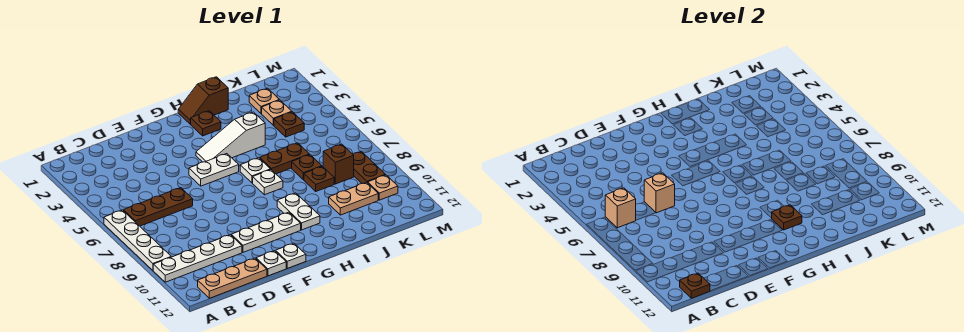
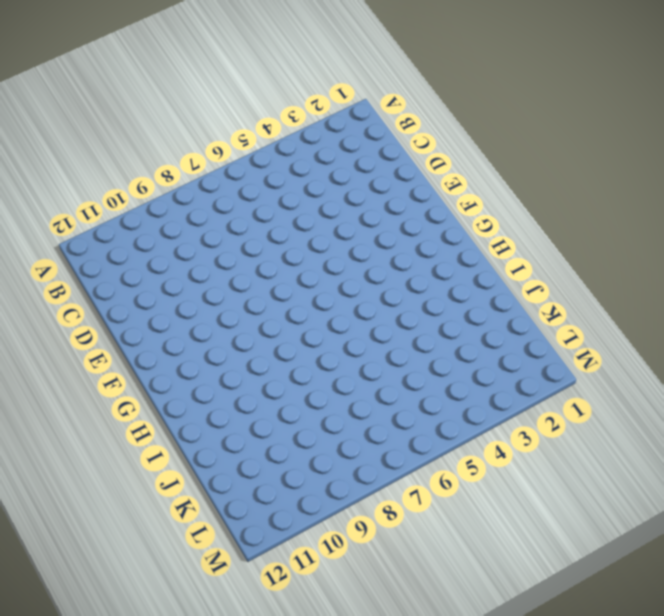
none -> white plate A6:A9 level 1
none -> white plate A10:D10 level 1
none -> brown plate B6:D6 level 1

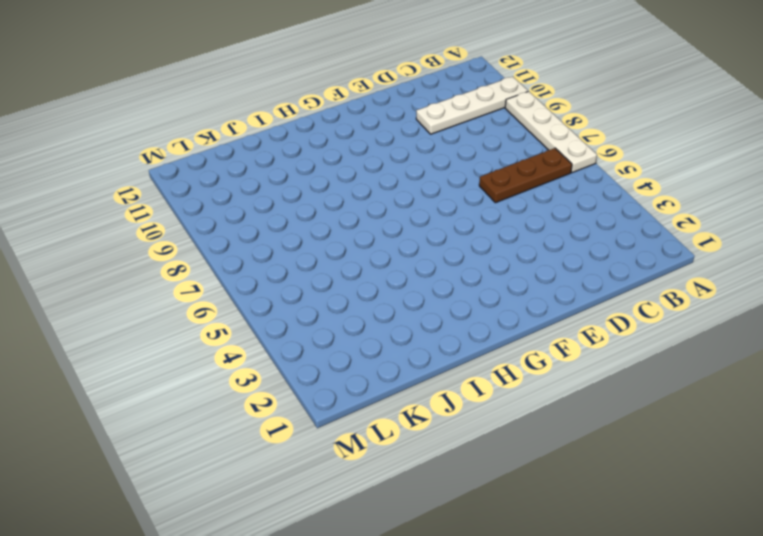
none -> tan plate B12:D12 level 1
none -> white plate E10:G10 level 1
none -> white plate E12 level 1

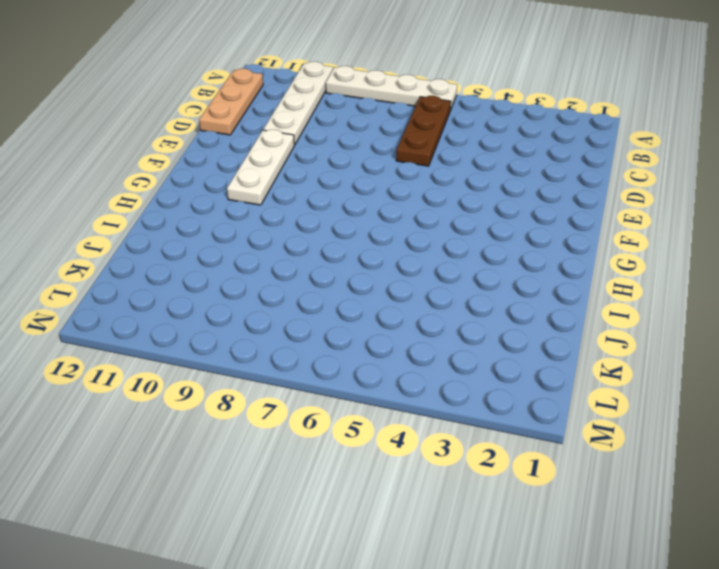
none -> white plate E12 level 1
none -> white plate F5:G5 level 1
none -> white plate F12 level 1

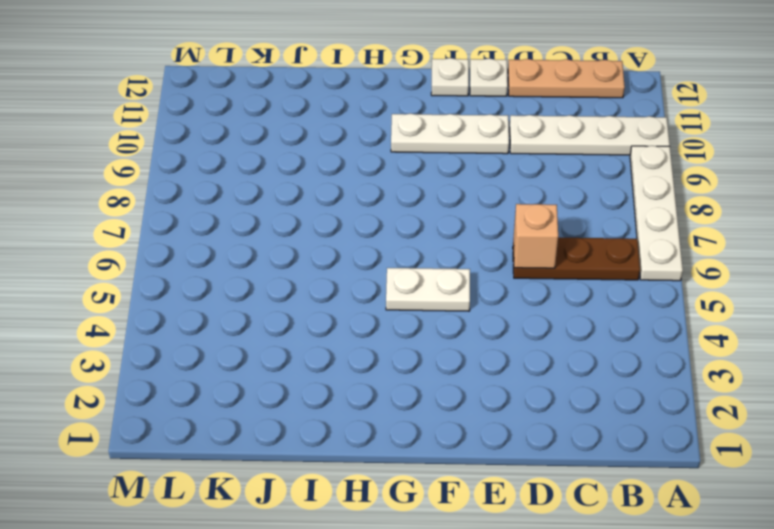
none -> white slope G4:I4 level 1 top I
none -> brown slope H1:I1 level 1 top I
none -> brown plate H2 level 1

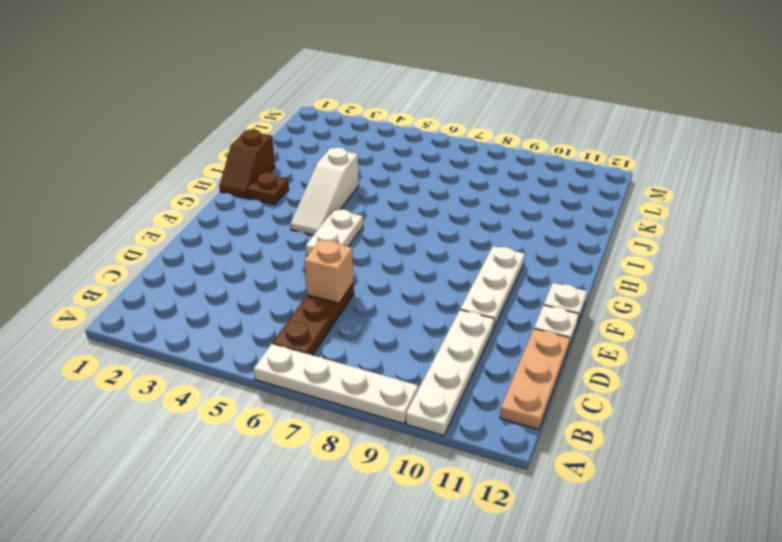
none -> white plate H6 level 1
none -> white plate H7 level 1
none -> white plate H9:H10 level 1

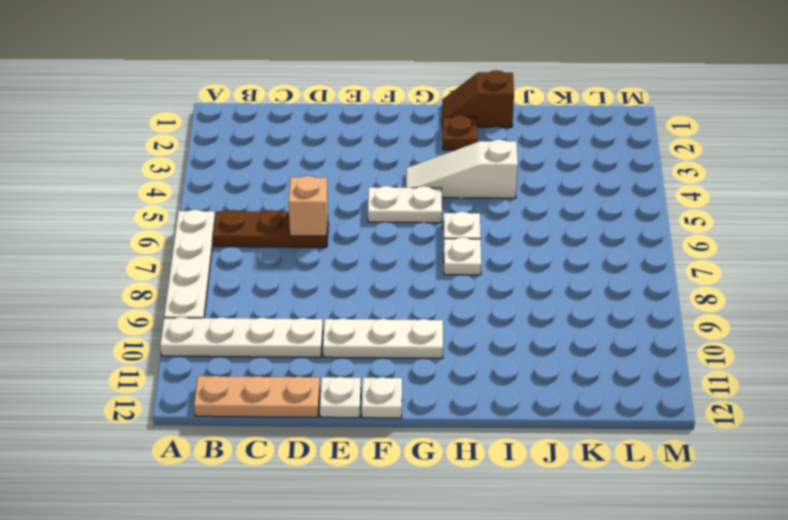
none -> white plate H9:H10 level 1
none -> brown plate I6:J6 level 1
none -> brown plate J7 level 1

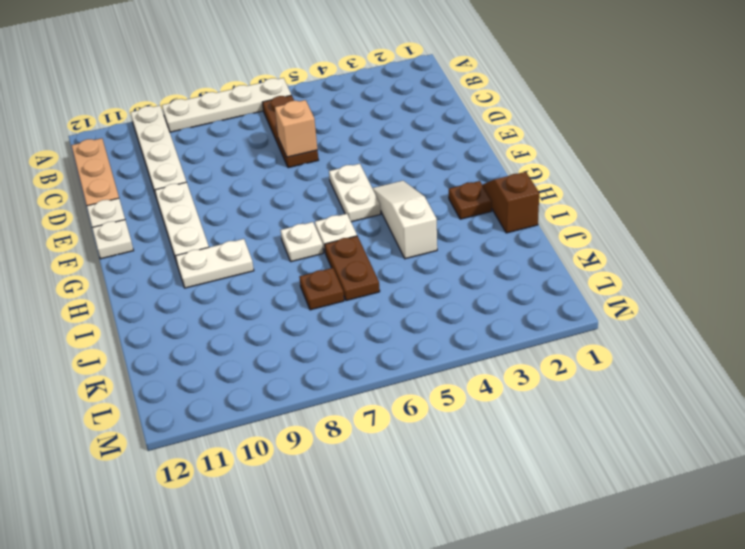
none -> brown plate J8 level 1
none -> tan plate J10:K10 level 1
none -> tan plate K2 level 1

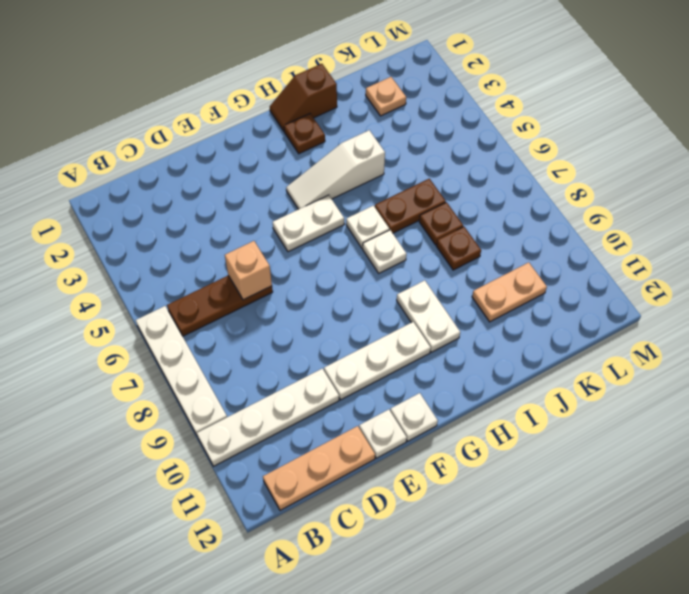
none -> tan plate K3 level 1
none -> brown plate K4 level 1
none -> brown brick K8 level 1

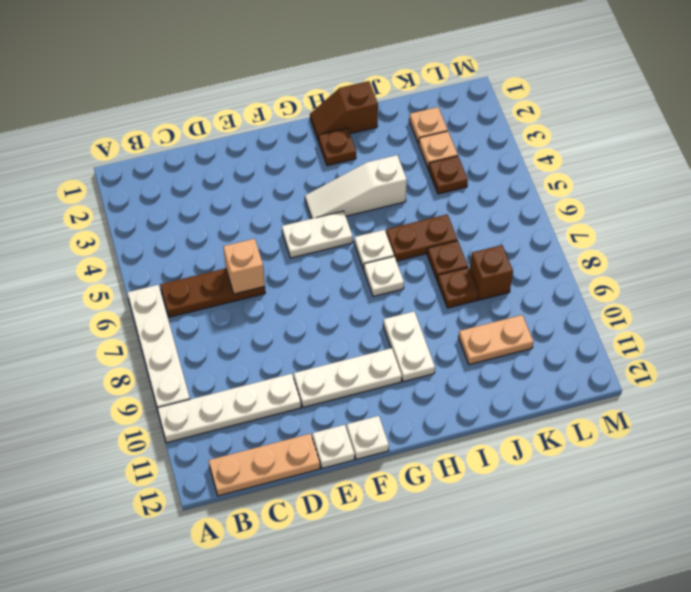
none -> brown plate L8:L9 level 1
none -> tan plate L10 level 1
none -> tan brick B6 level 2

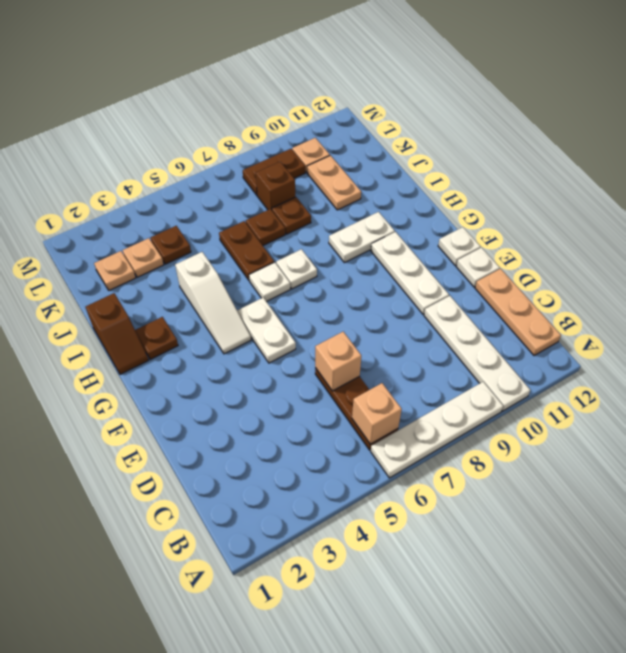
none -> brown plate B12 level 2
none -> brown plate H10 level 2

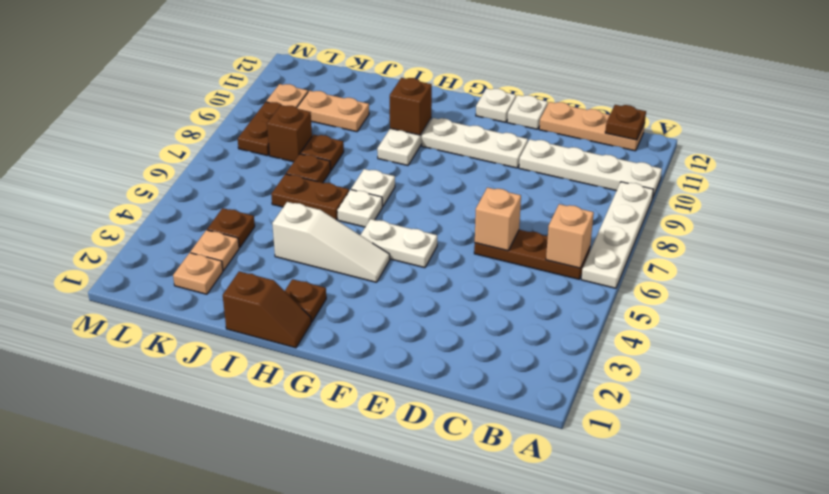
brown brick H10 level 2 -> brown plate H10 level 2

